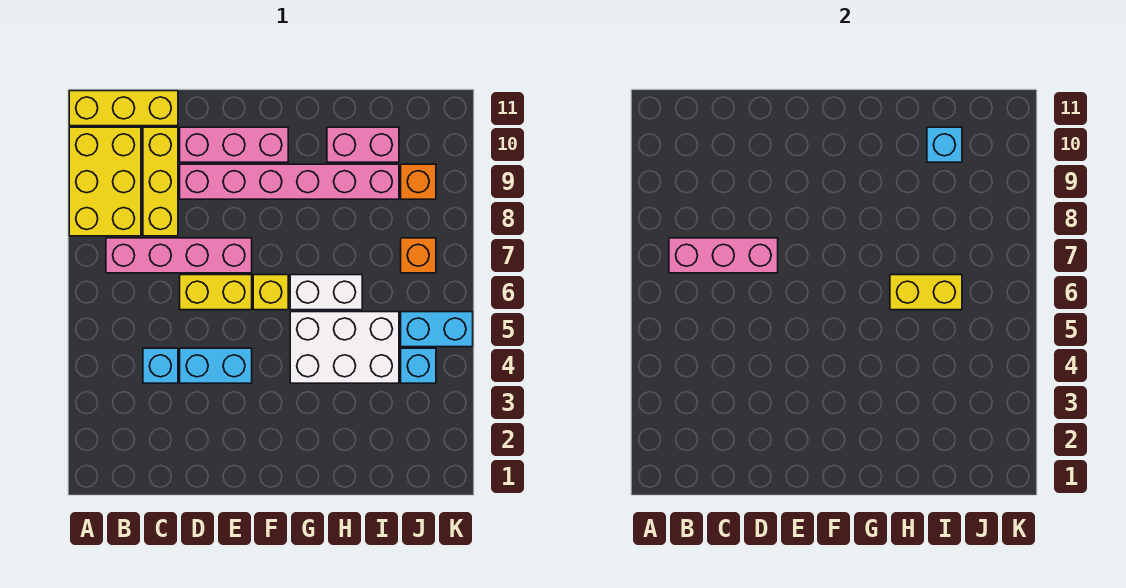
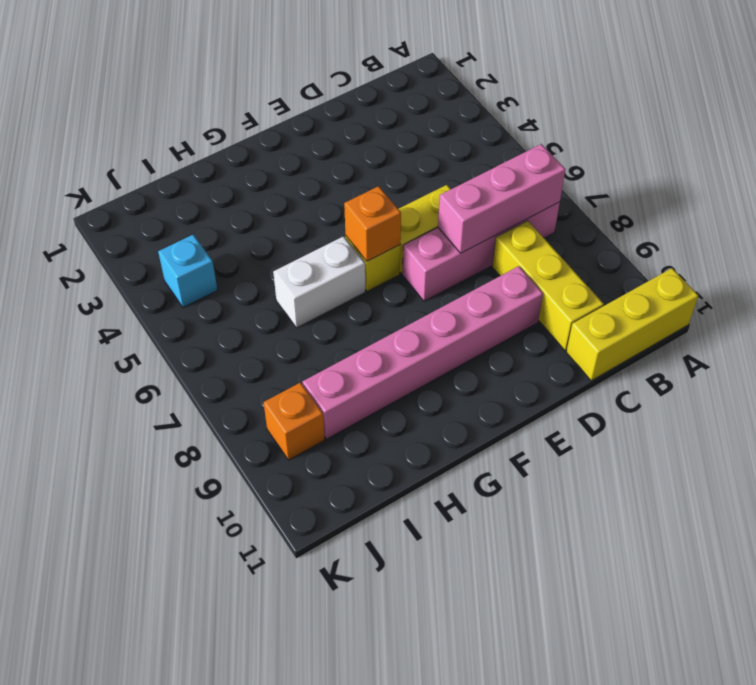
orange brick F6 level 2 -> orange brick J7 level 1
none -> yellow brick A8:B10 level 1
none -> cyan brick C4 level 1
none -> cyan brick D4:E4 level 1

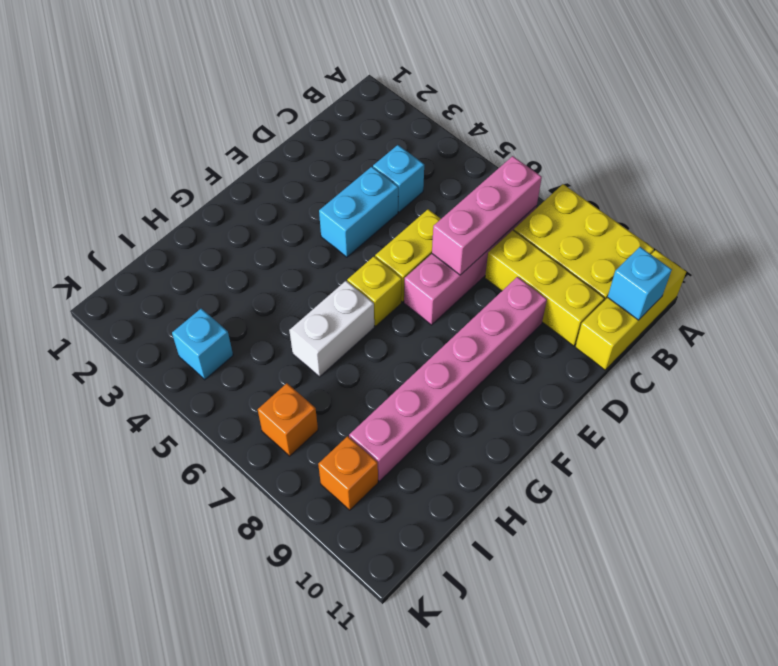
cyan brick B11 level 2 -> cyan brick I10 level 2
none -> pink brick D10:F10 level 1
none -> white brick G4:I5 level 1
none -> pink brick H10:I10 level 1

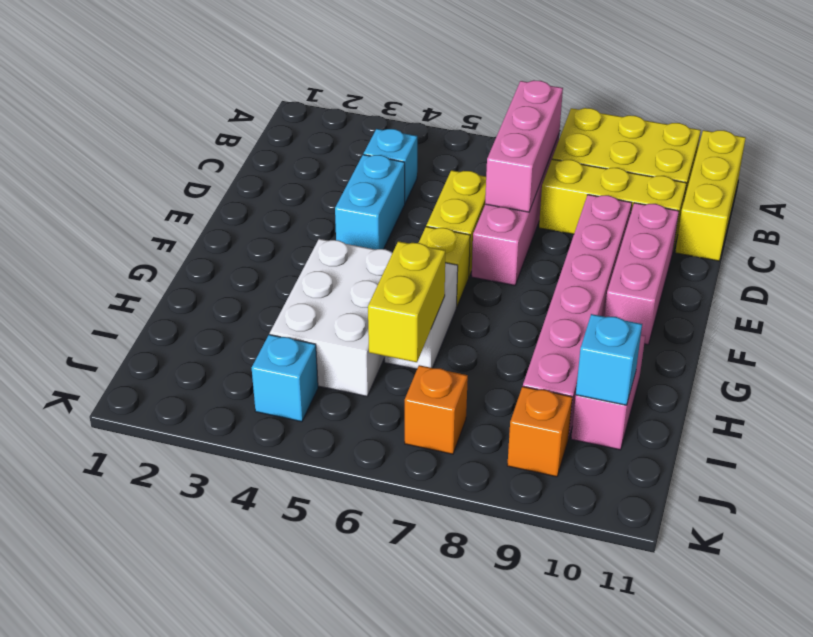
none -> cyan brick J5:K5 level 1

